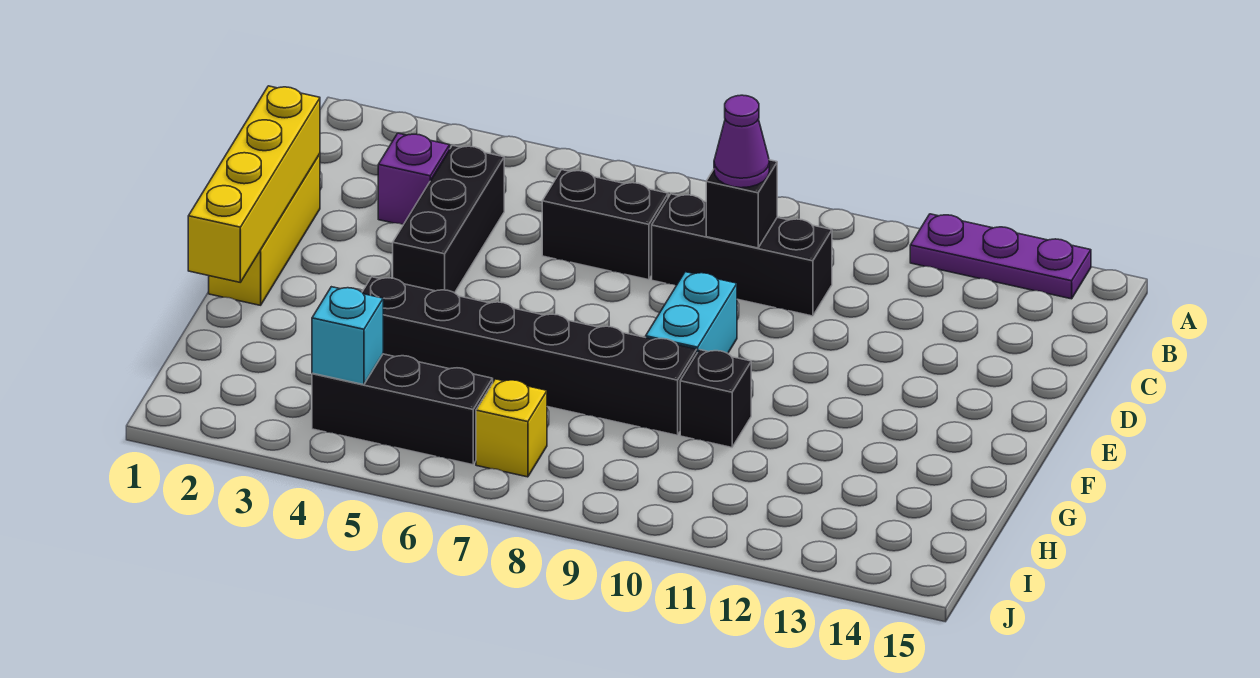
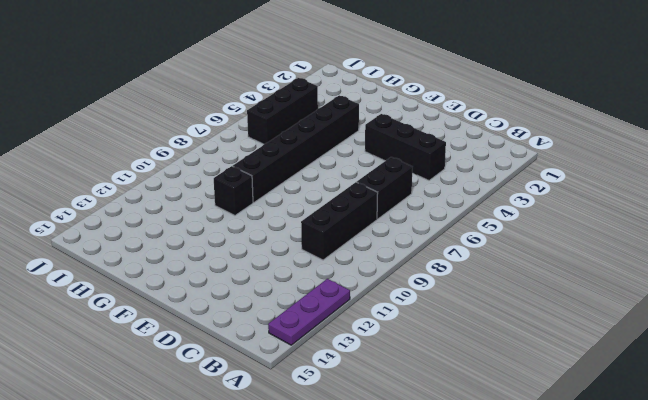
none -> purple brick C3 level 1
none -> yellow brick D1:F1 level 1
none -> cyan brick E9:F9 level 1

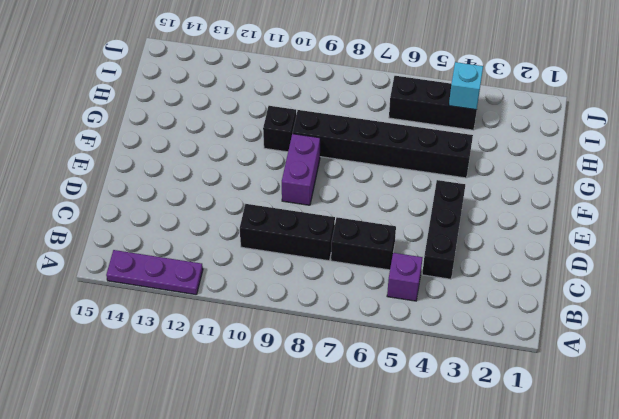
purple brick B5 level 1 -> purple brick C3 level 1
purple brick E9:F9 level 1 -> cyan brick E9:F9 level 1
none -> yellow brick D1:F1 level 1
none -> yellow brick I7 level 1
none -> black brick C9 level 2

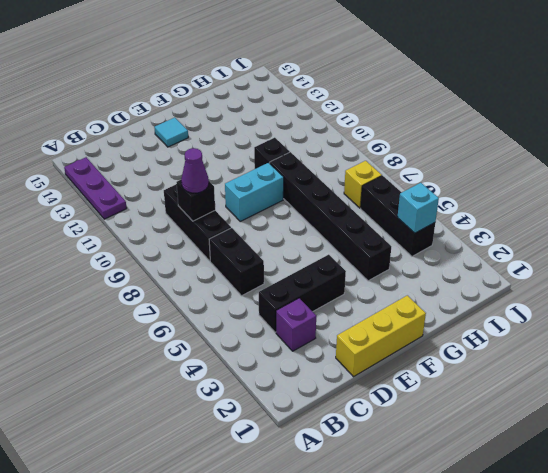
cyan tile E14 level 1 -> none
none -> yellow brick D1:G1 level 2

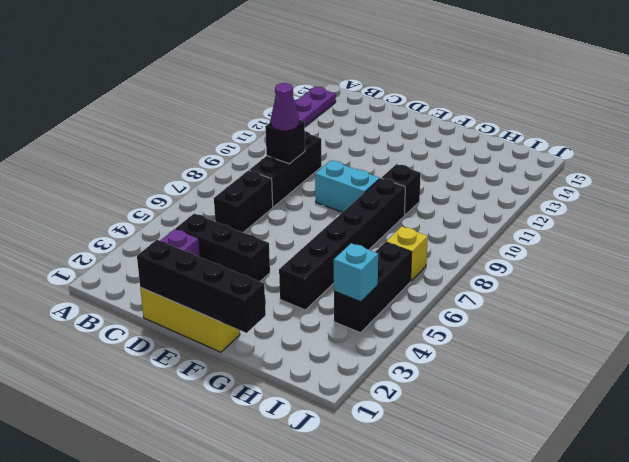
black brick D1:G1 level 2 -> yellow brick D1:G1 level 2

